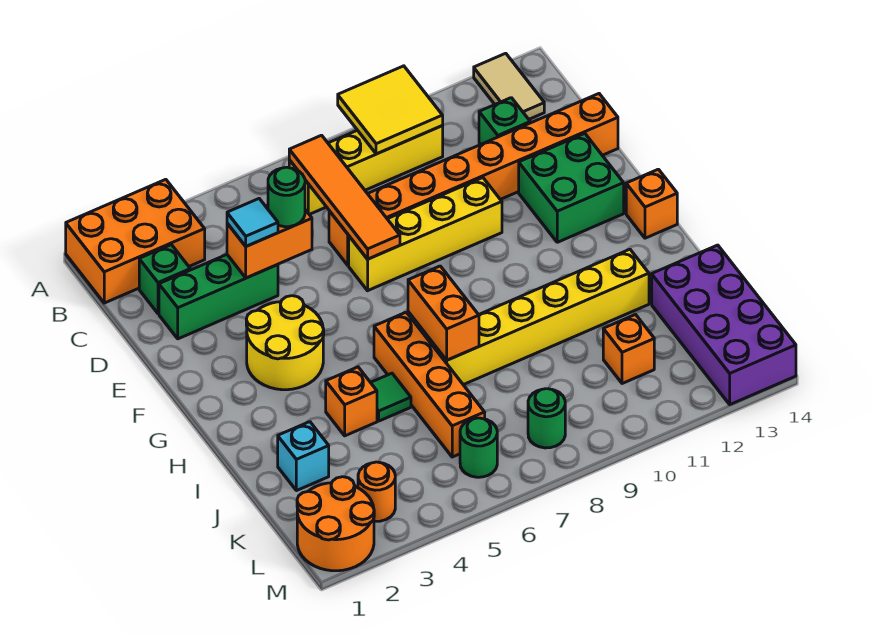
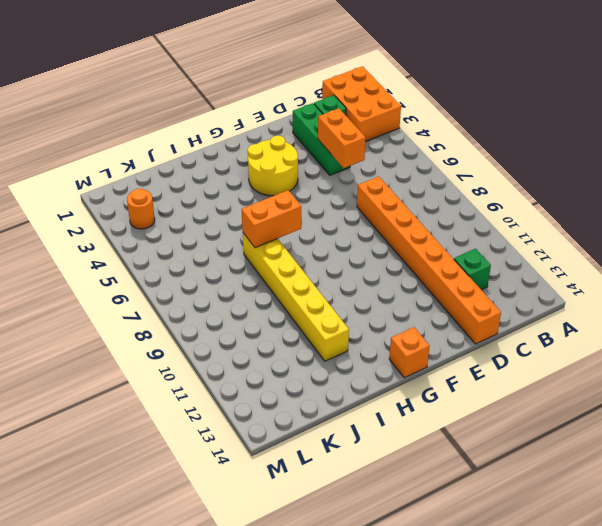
none -> tan tile A13:B13 level 1
none -> yellow brick B7:B10 level 1
none -> yellow brick E7:E10 level 1

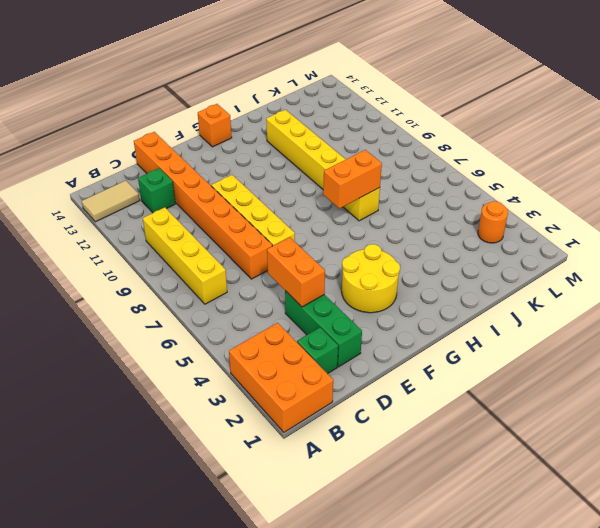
none -> green brick E12:F13 level 1
none -> orange brick H6:K6 level 1
none -> orange brick I4 level 1

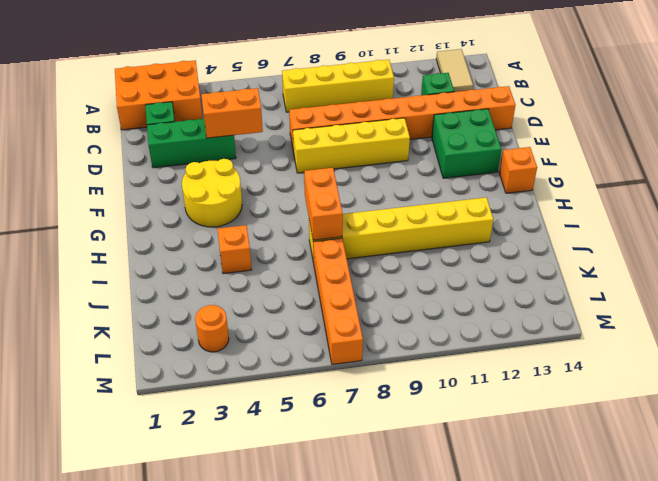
orange brick J7:M7 level 1 -> orange brick H6:K6 level 1
none -> green tile I5 level 1
none -> cyan brick J2 level 1
none -> purple brick J13:M14 level 1

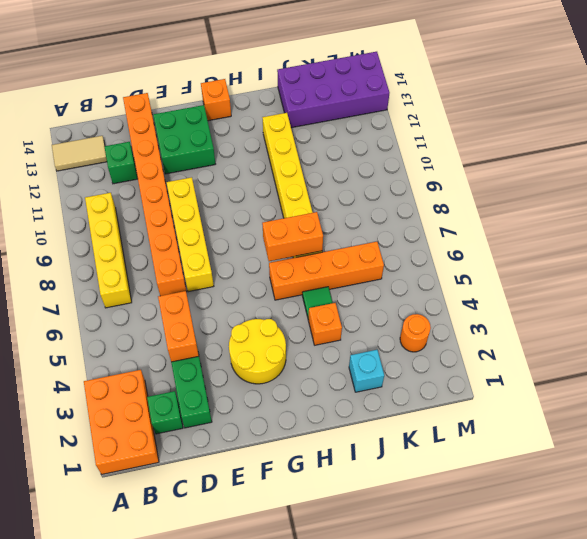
none -> orange brick K11 level 1
none -> orange round brick L1:M2 level 1
none -> green round brick L6 level 1

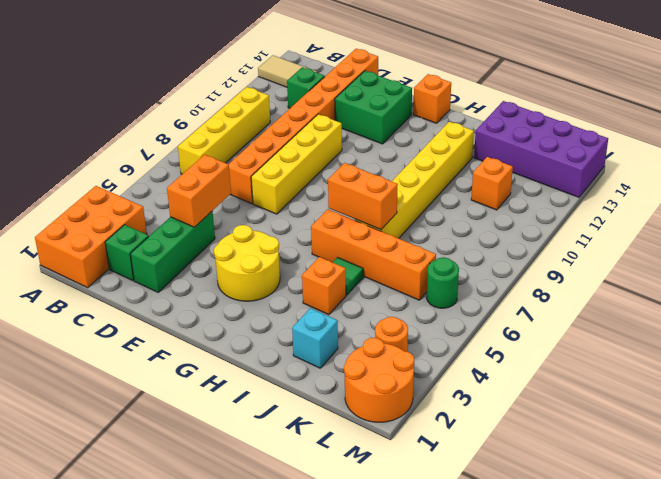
none -> green round brick L8 level 1
none -> yellow tile A9:B10 level 2
none -> orange tile B7:E7 level 2

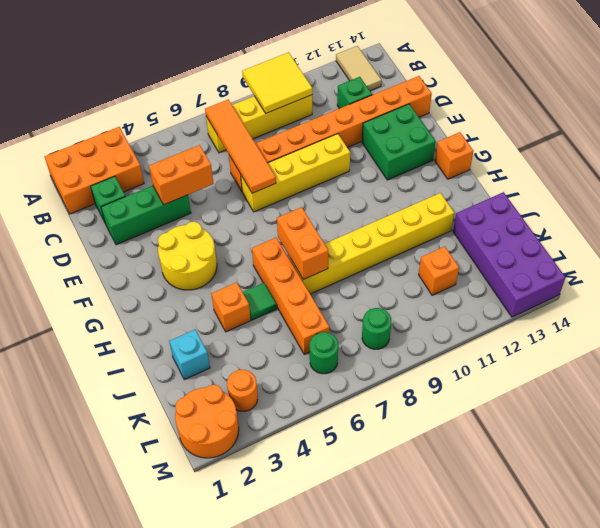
none -> cyan tile D4 level 3
none -> green round brick D5 level 3

